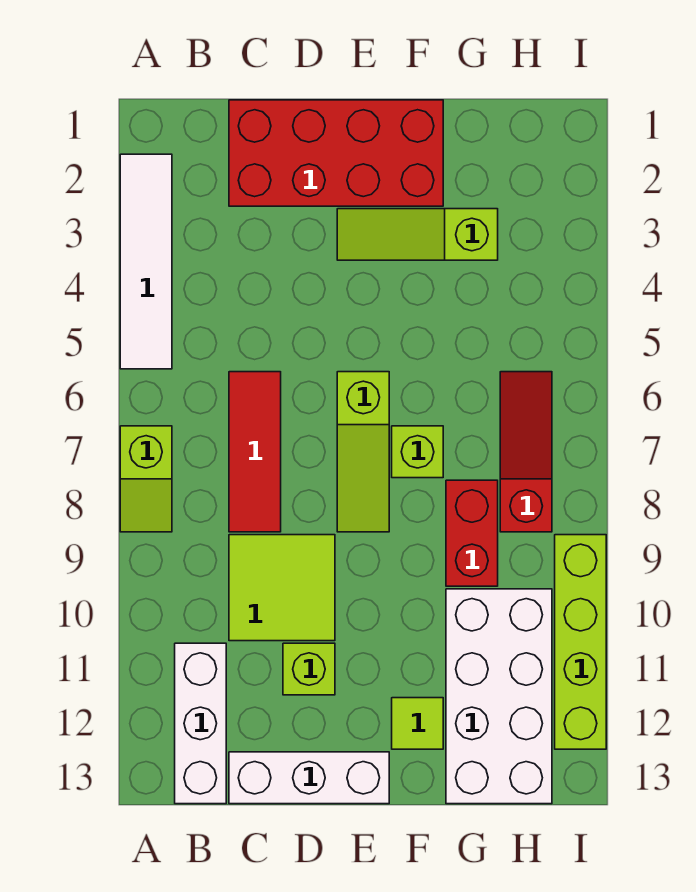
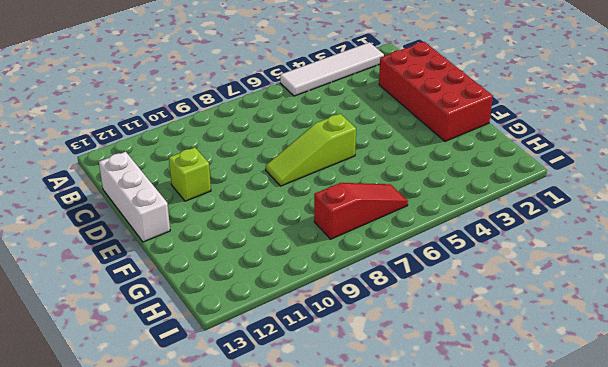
none -> lime slope A7:A8 level 1 top 7
none -> white brick B11:B13 level 1
none -> red tile C6:C8 level 1

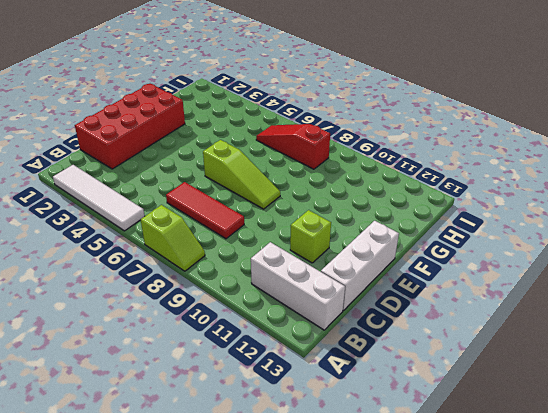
none -> lime tile C9:D10 level 1
none -> lime slope E3:G3 level 1 top G
none -> lime brick F7 level 1

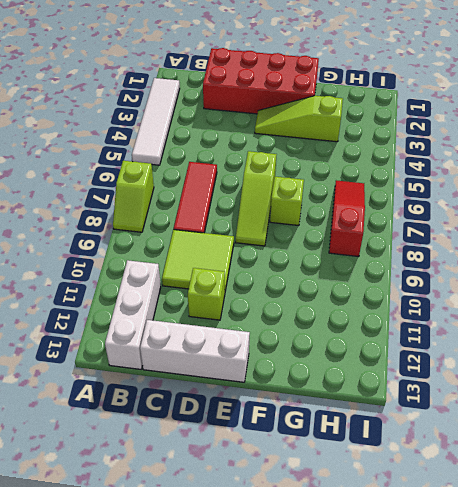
none -> lime tile F12 level 1
none -> red brick G8:G9 level 1
none -> white brick G10:H13 level 1

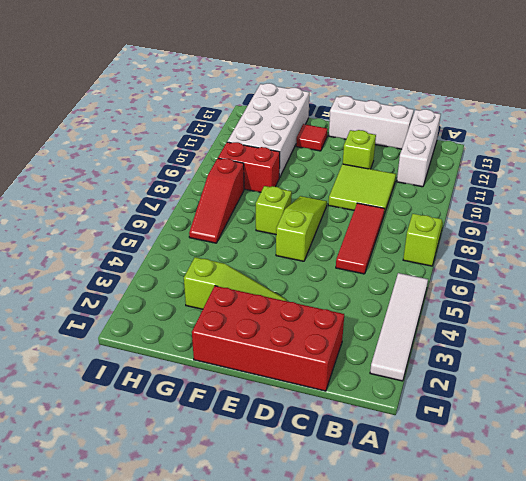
red tile F12 level 1 -> lime tile F12 level 1
red brick G9:H9 level 1 -> red brick G8:G9 level 1
none -> lime brick I9:I12 level 1

